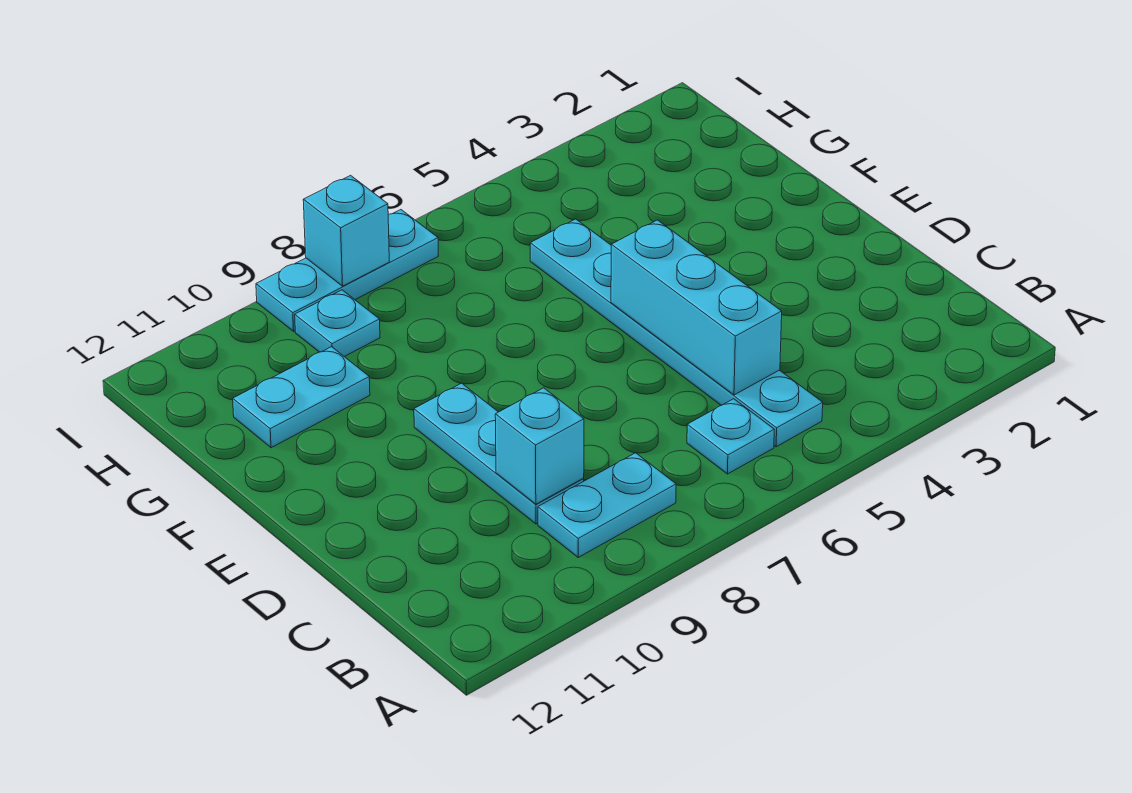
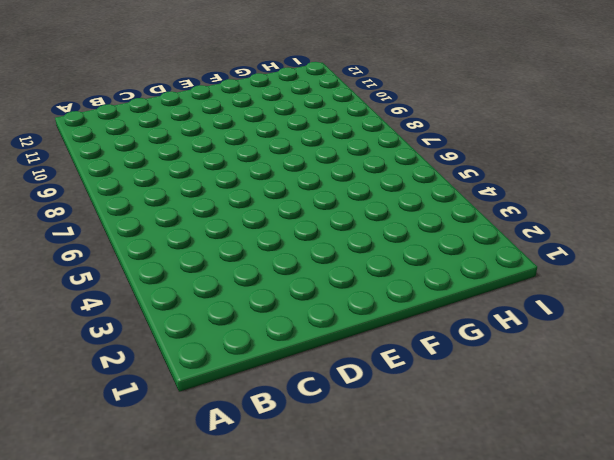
none -> cyan plate B5:G5 level 1
none -> cyan plate B6 level 1

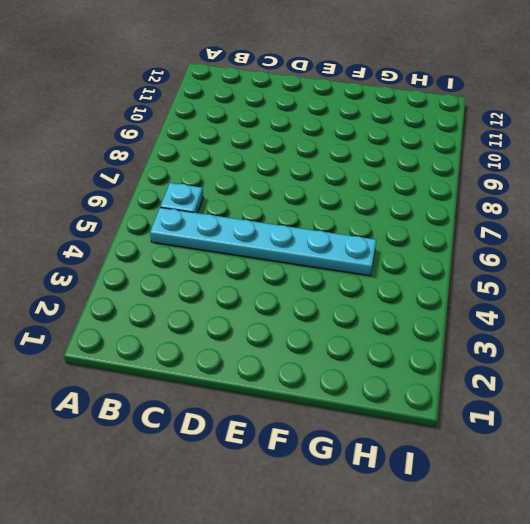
none -> cyan plate B8:B9 level 1
none -> cyan plate C9:E9 level 1

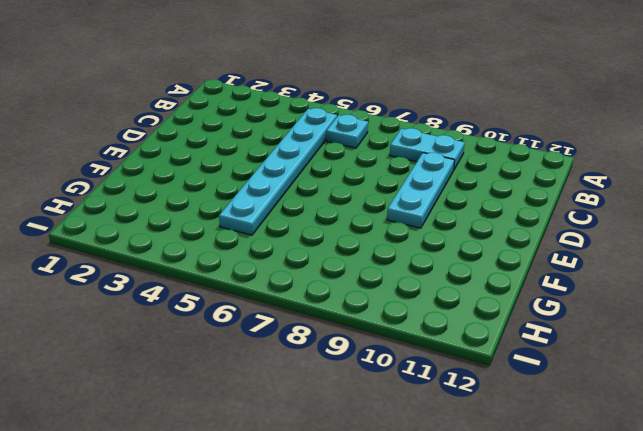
none -> cyan plate G10:G11 level 1
none -> cyan plate H9 level 1

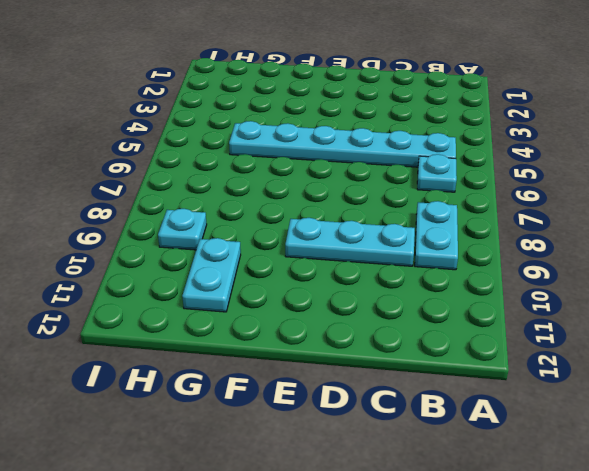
none -> cyan plate I7:I9 level 1
none -> cyan brick C5:E5 level 2

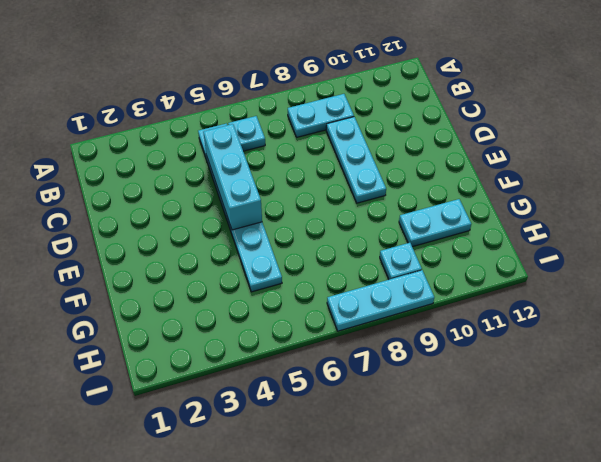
none -> cyan brick C9 level 2
none -> cyan brick I8 level 2

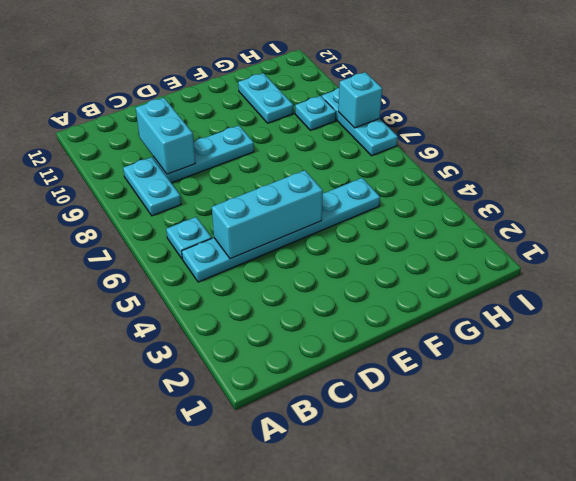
cyan brick C9:C10 level 2 -> cyan brick C9 level 2

